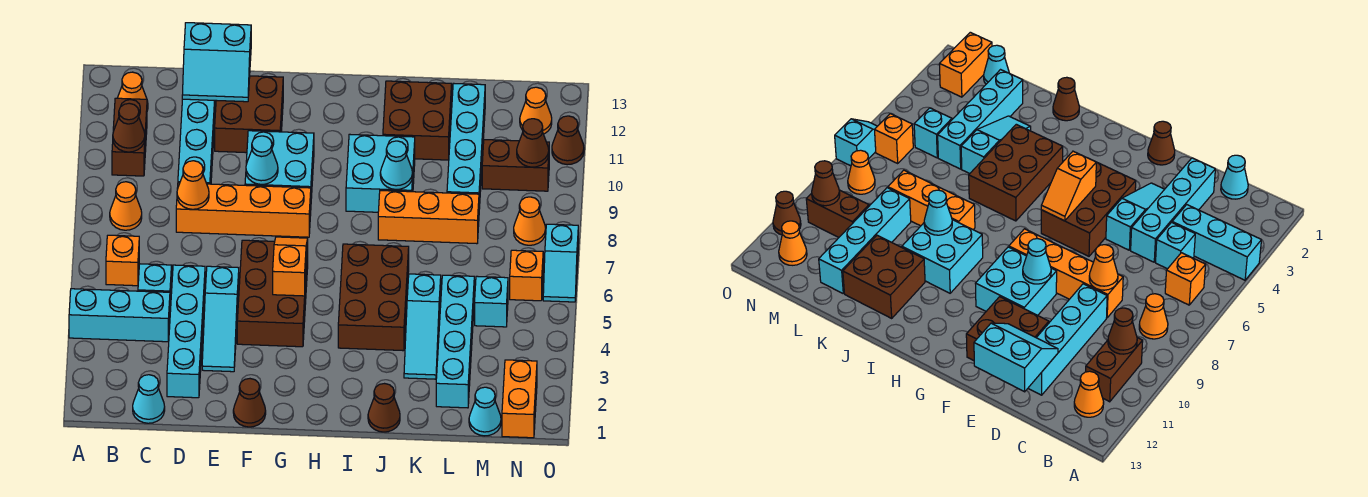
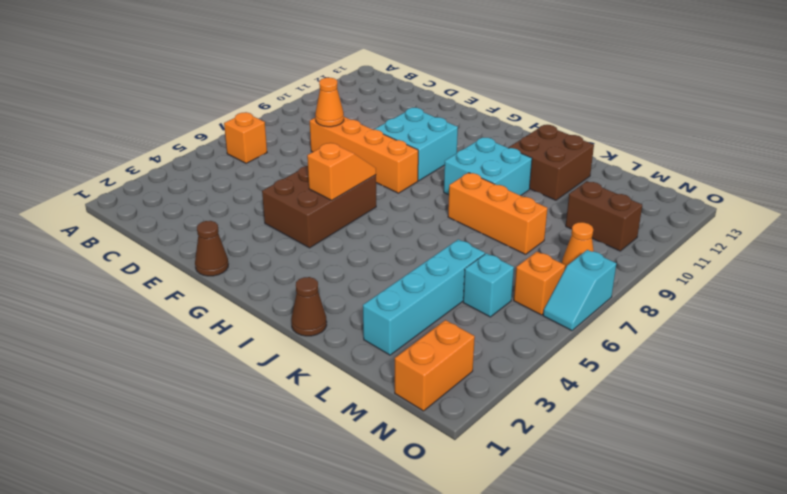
none -> cyan brick A4:C4 level 1
none -> orange cone B8 level 1
none -> brown brick B10:B11 level 1
none -> orange cone B12 level 1

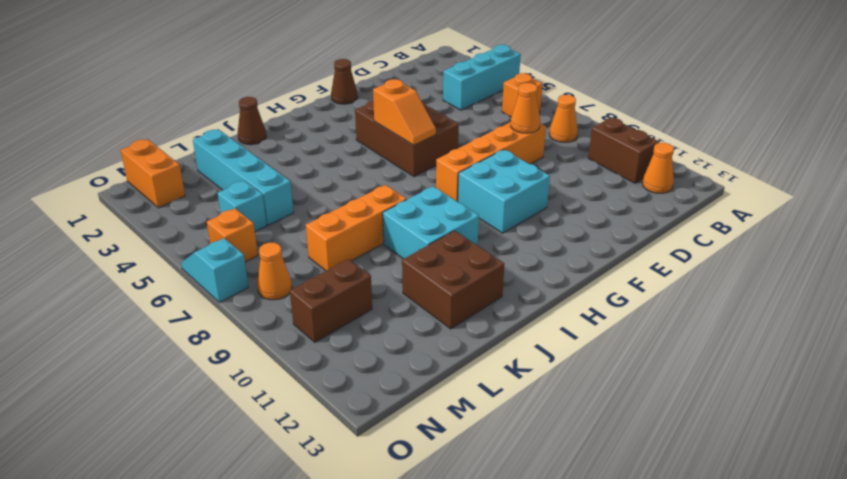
none -> cyan cone C1 level 1
none -> cyan brick C5 level 1
none -> cyan brick D2:D5 level 1
none -> cyan brick D9:D12 level 1

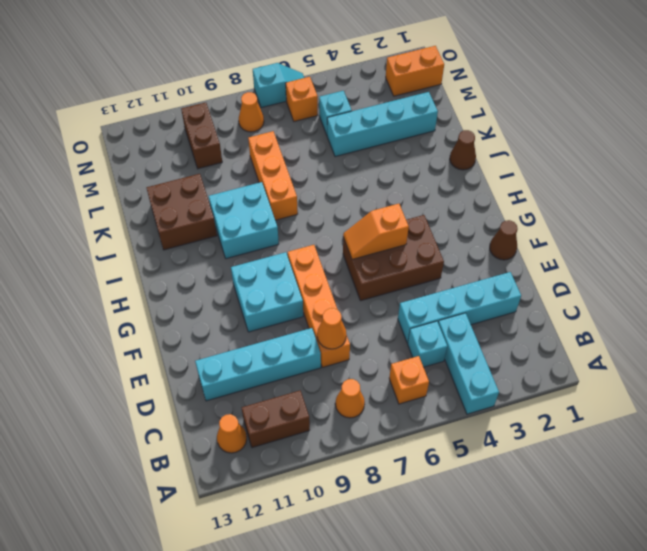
none -> cyan cone C1 level 1
none -> cyan slope E3:E5 level 1 top 5
none -> brown brick E11:F12 level 1
none -> brown brick I4:J6 level 1

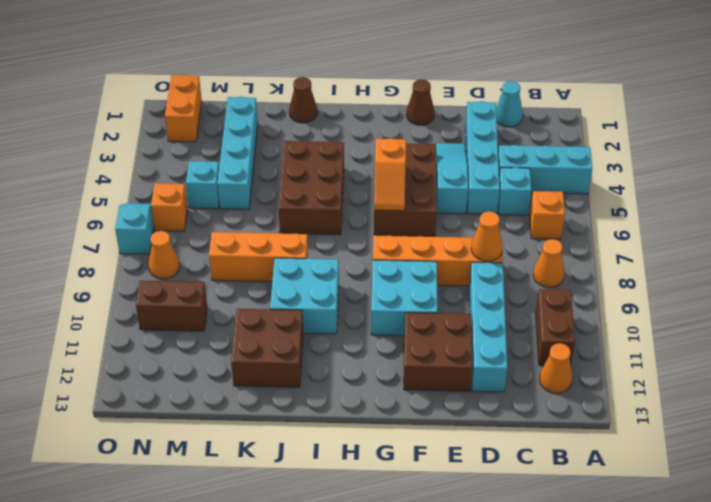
none -> cyan slope K3:K5 level 1 top 5
none -> cyan brick L9:L12 level 1
none -> cyan cone M1 level 1
none -> orange cone N12 level 1

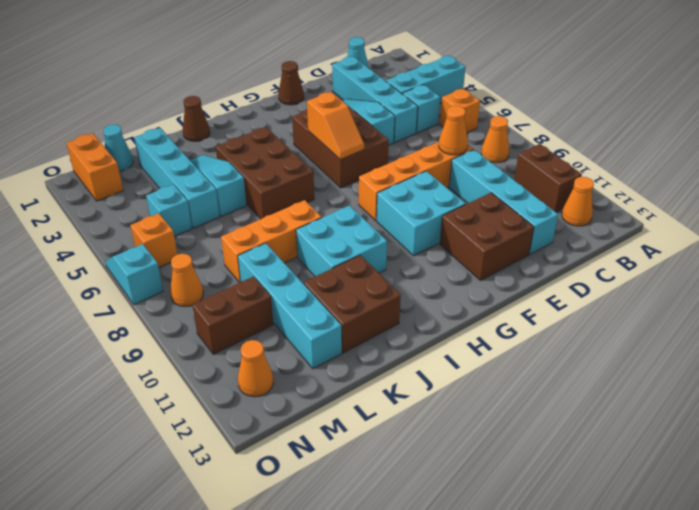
none -> brown cone O11 level 1
none -> brown cone B10 level 2
none -> cyan slope D12:E13 level 2 top 13
none -> cyan cone F9 level 2

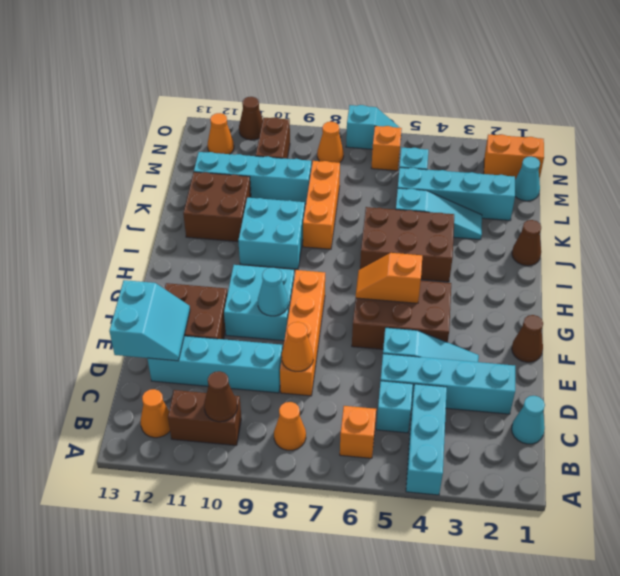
none -> cyan cone J9 level 2
none -> brown cone N10 level 2

